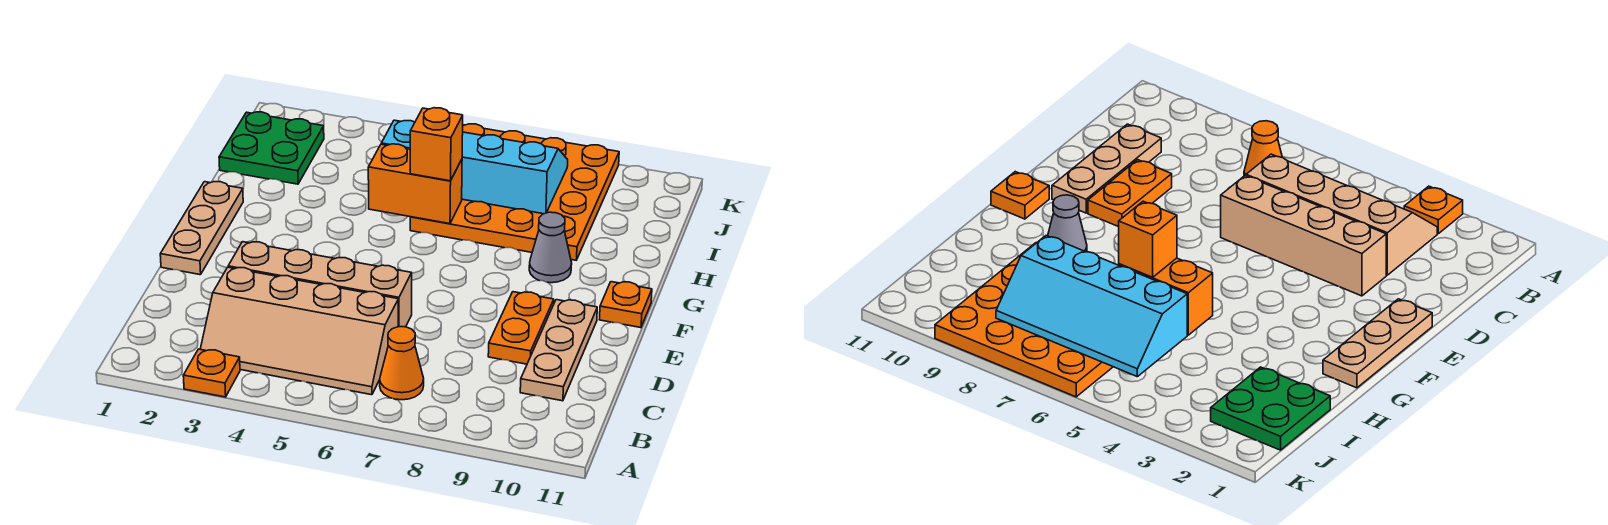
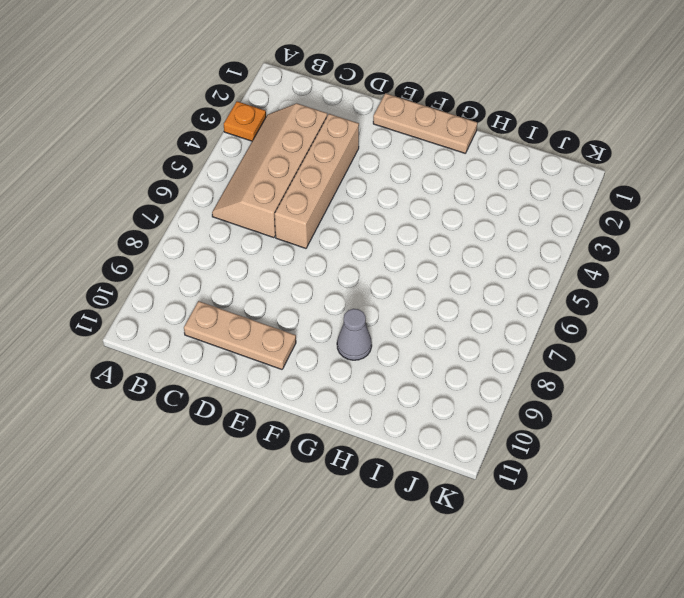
none -> orange cone B7 level 1
none -> orange plate D9:E9 level 1
none -> orange plate F11 level 1

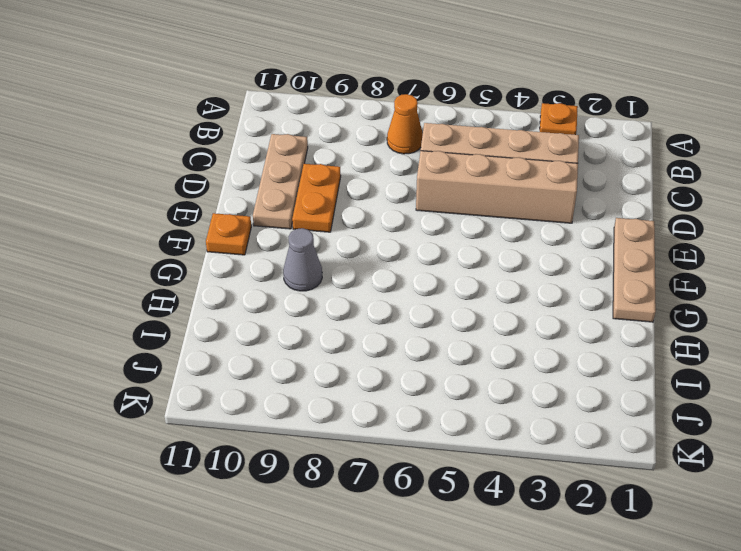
none -> orange plate H6:K9 level 1
none -> green plate I1:J2 level 1
none -> orange brick H5:H6 level 2

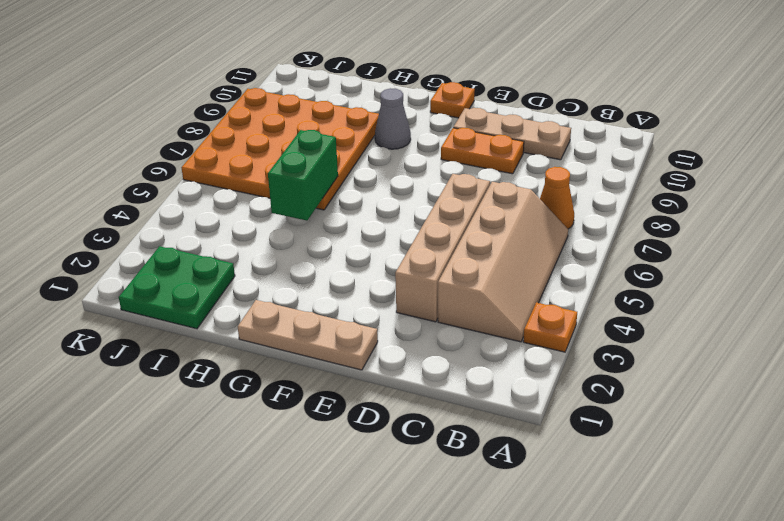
green brick H5:H6 level 2 -> orange brick H5:H6 level 2
none -> cyan slope I5:J8 level 2 top I
none -> orange brick H6 level 3

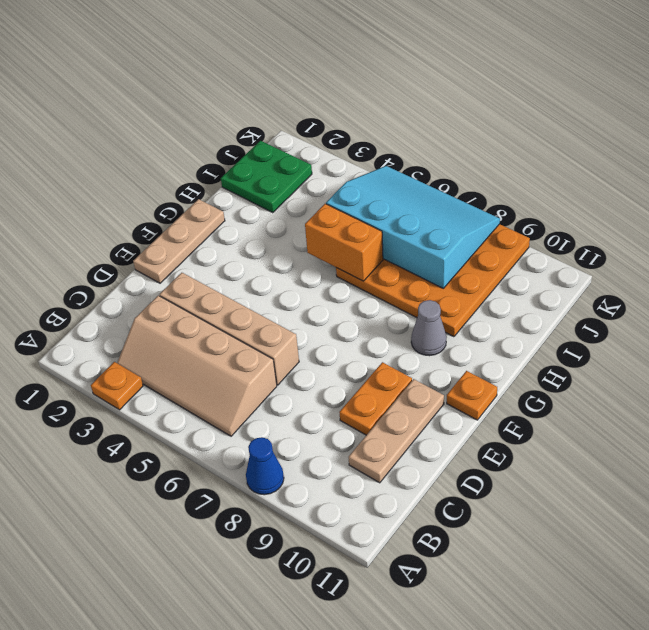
blue cone A8 level 1 -> none
cyan slope I5:K8 level 2 top I -> cyan slope I5:J8 level 2 top I
none -> orange cone B7 level 1
none -> orange brick H6 level 3

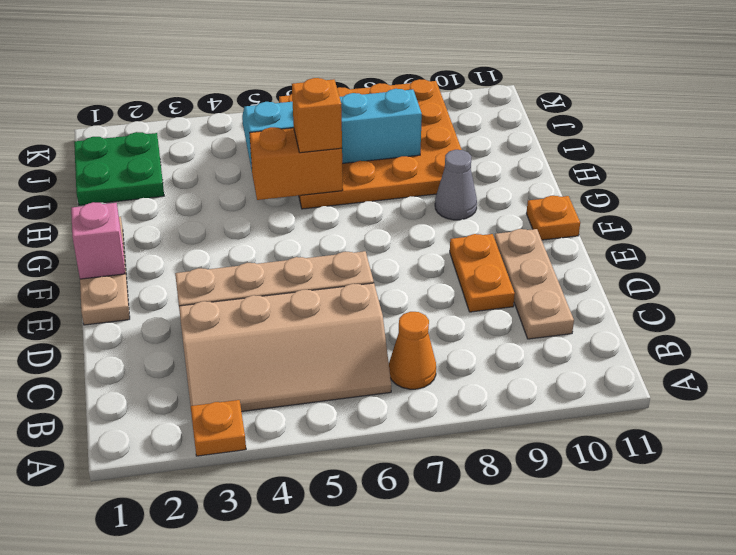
pink brick F1 level 2 -> none

